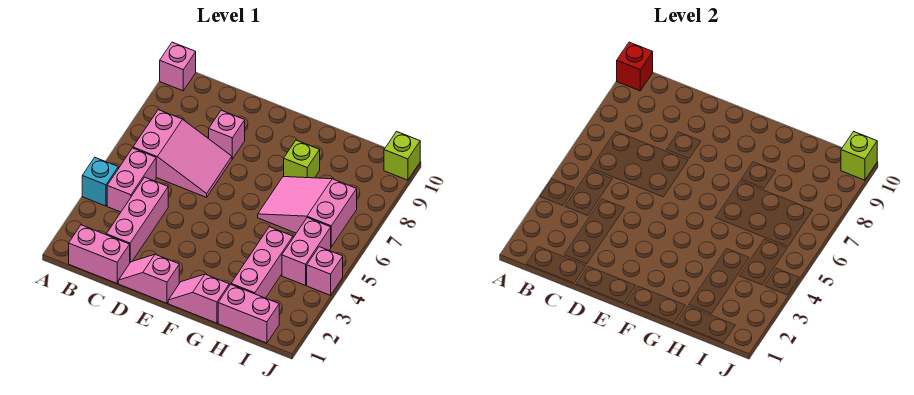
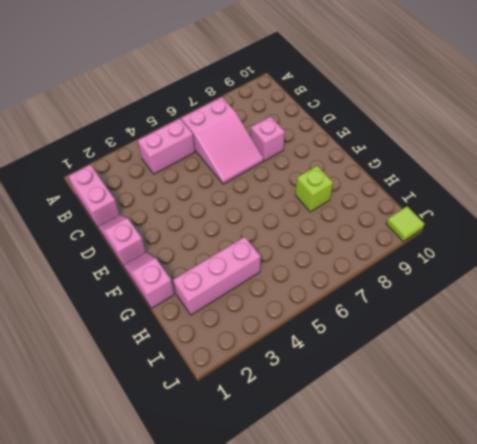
lime tile J10 level 1 -> lime brick J10 level 1
none -> cyan brick A4 level 1
none -> pink brick A10 level 1
none -> pink brick C2:C4 level 1

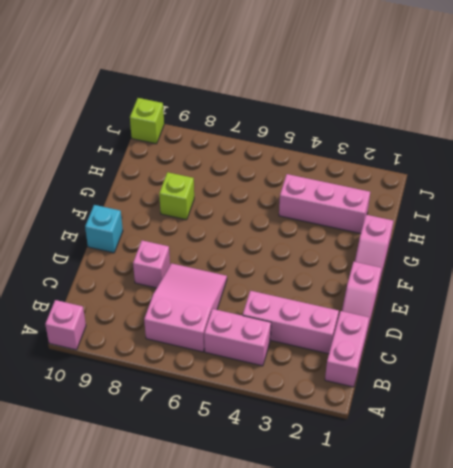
cyan brick E10 level 1 -> cyan brick A4 level 1
none -> pink slope G6:I7 level 1 top I
none -> pink brick H1:I1 level 1
none -> pink brick I4:I5 level 1

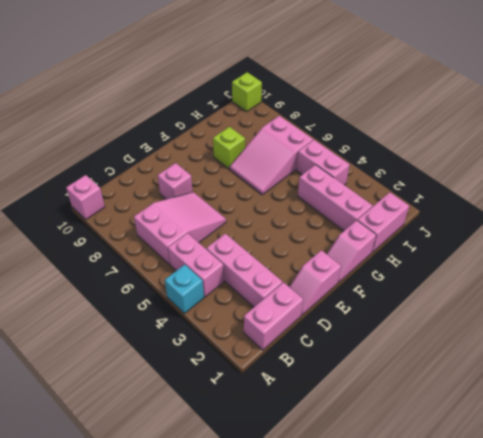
none -> pink brick J4 level 1
none -> red brick A10 level 2
none -> lime brick J10 level 2

